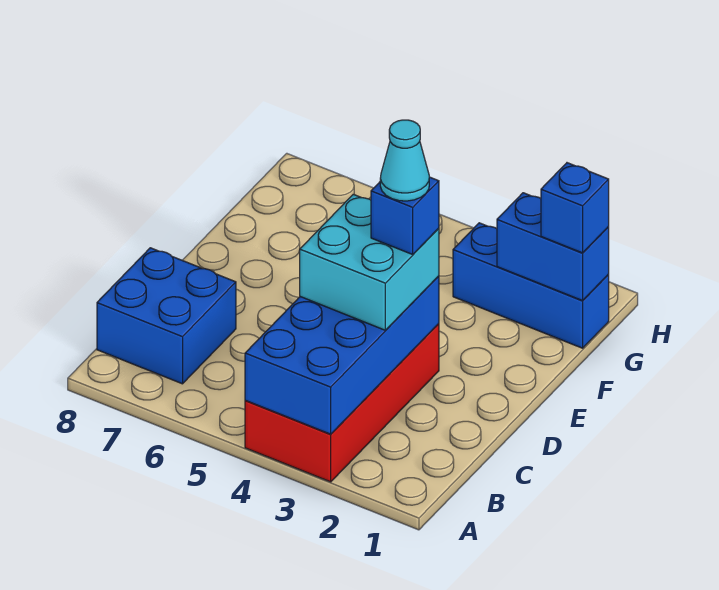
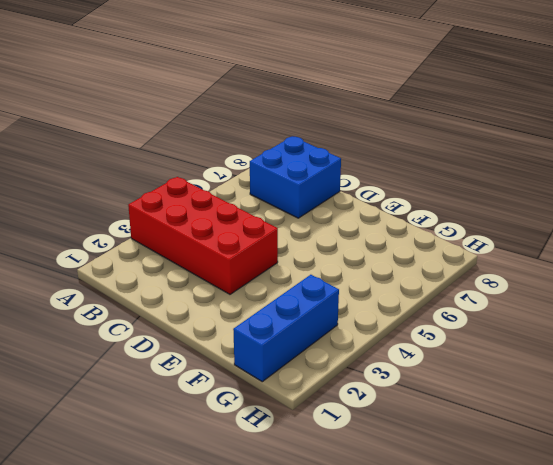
none -> blue brick A3:D4 level 2
none -> blue brick G1:G2 level 2

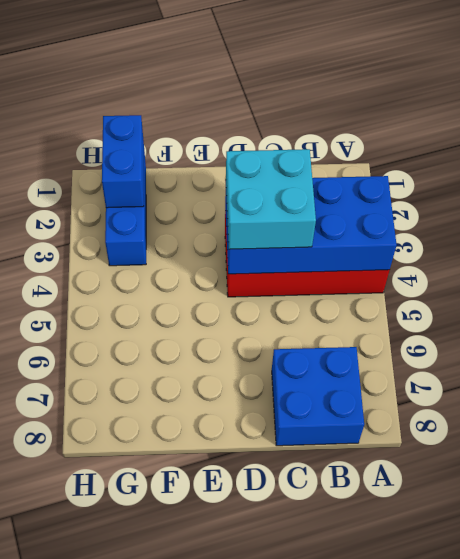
none -> blue brick G1 level 3
none -> blue brick D3 level 4

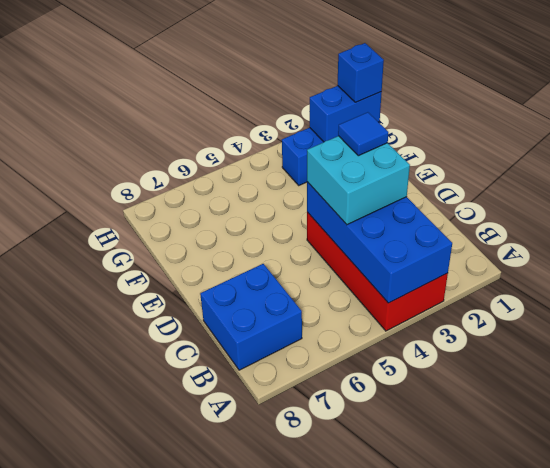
blue tile D3 level 4 -> blue brick D3 level 4
none -> cyan cone D3 level 5

